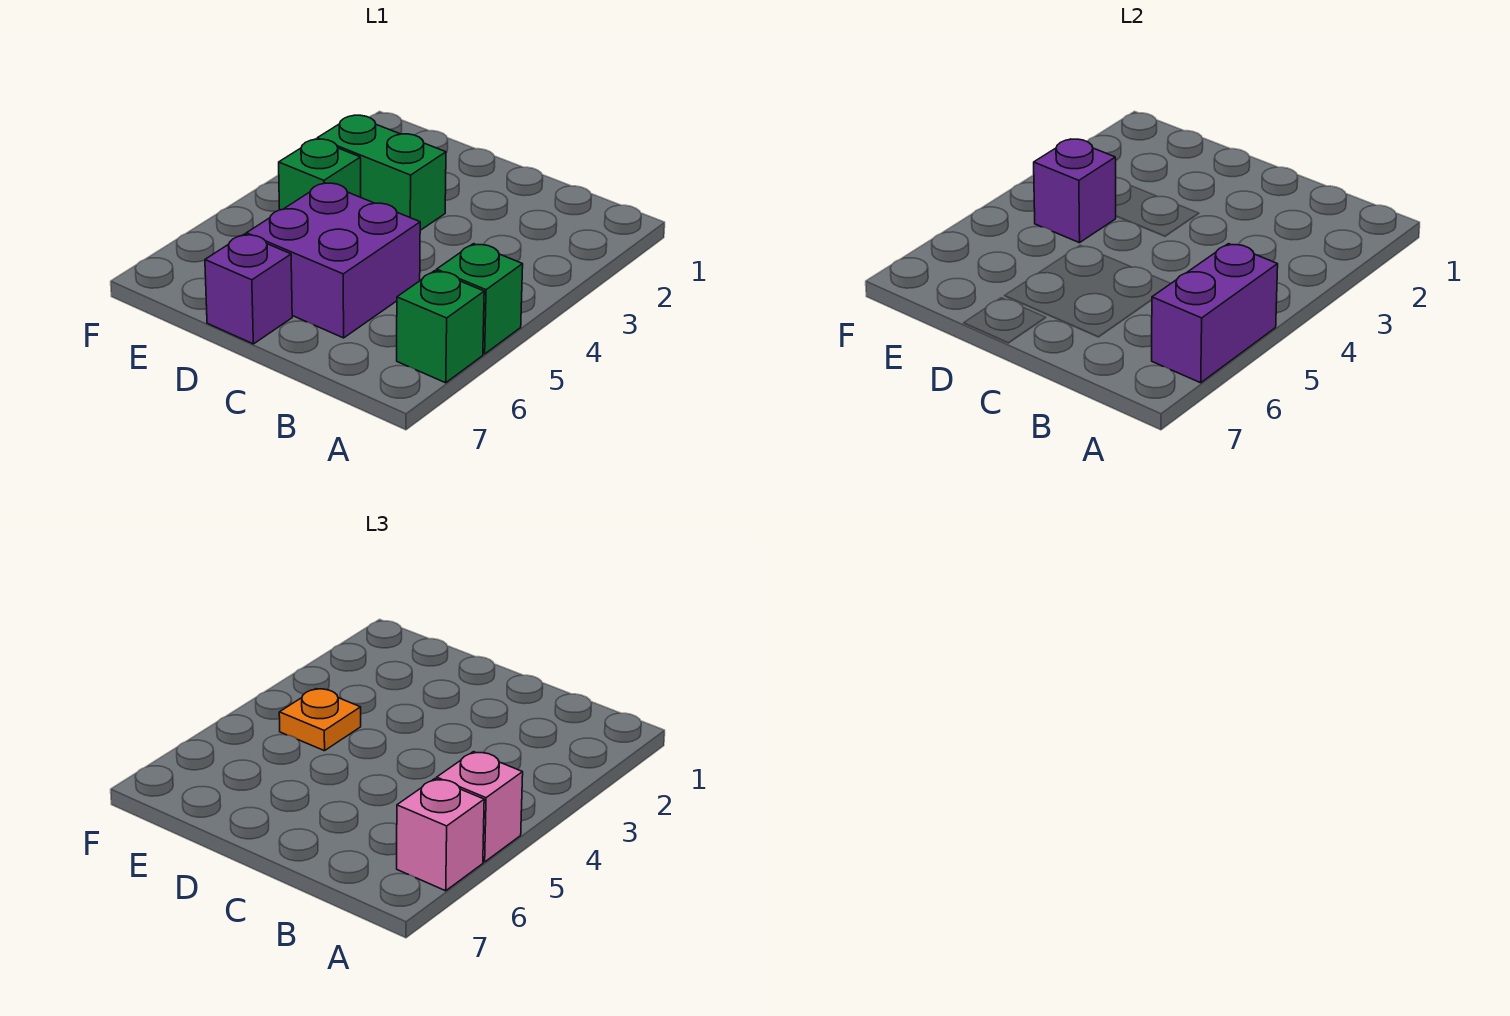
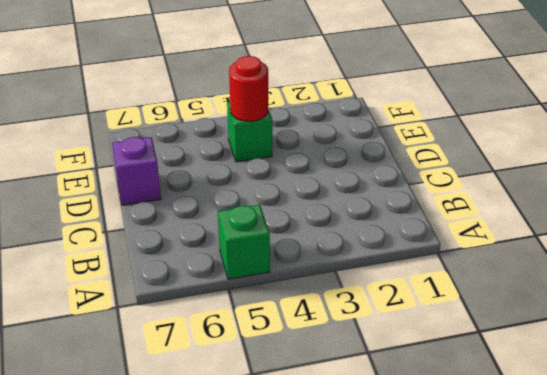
red round brick E4 level 2 -> purple brick E4 level 2
none -> green brick A6 level 1
none -> purple brick C5:D6 level 1

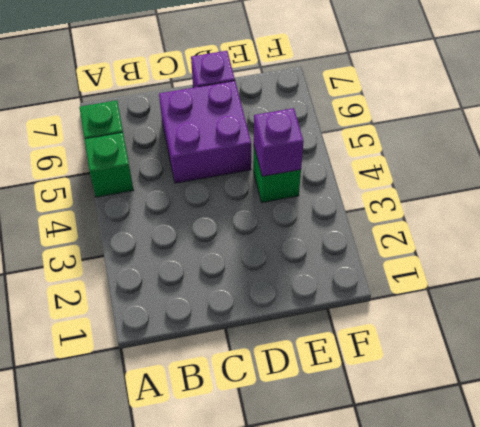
none -> green brick D3:E3 level 1
none -> purple brick A5:A6 level 2

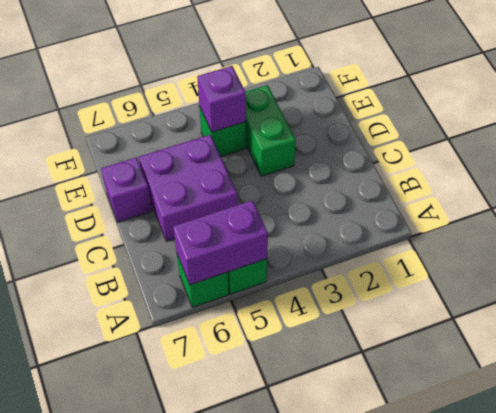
none -> pink brick A5 level 3
none -> pink brick A6 level 3

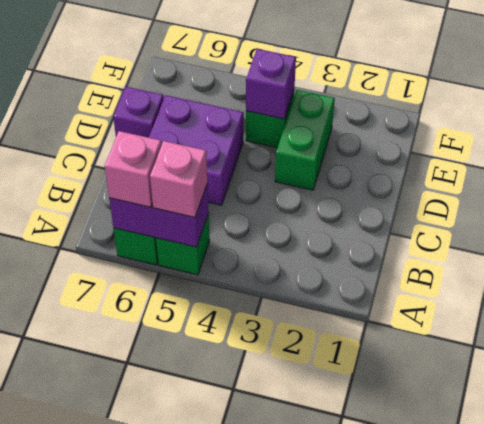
none -> orange plate E4 level 3

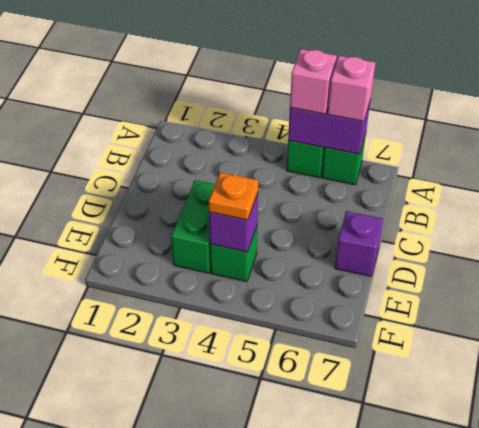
none -> purple brick C5:D6 level 1

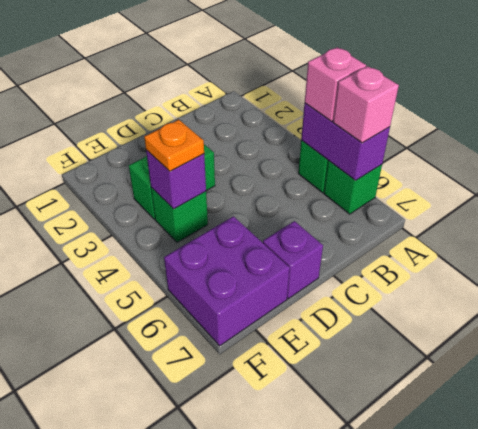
purple brick E6:F7 level 1 -> purple brick C5:D6 level 1

